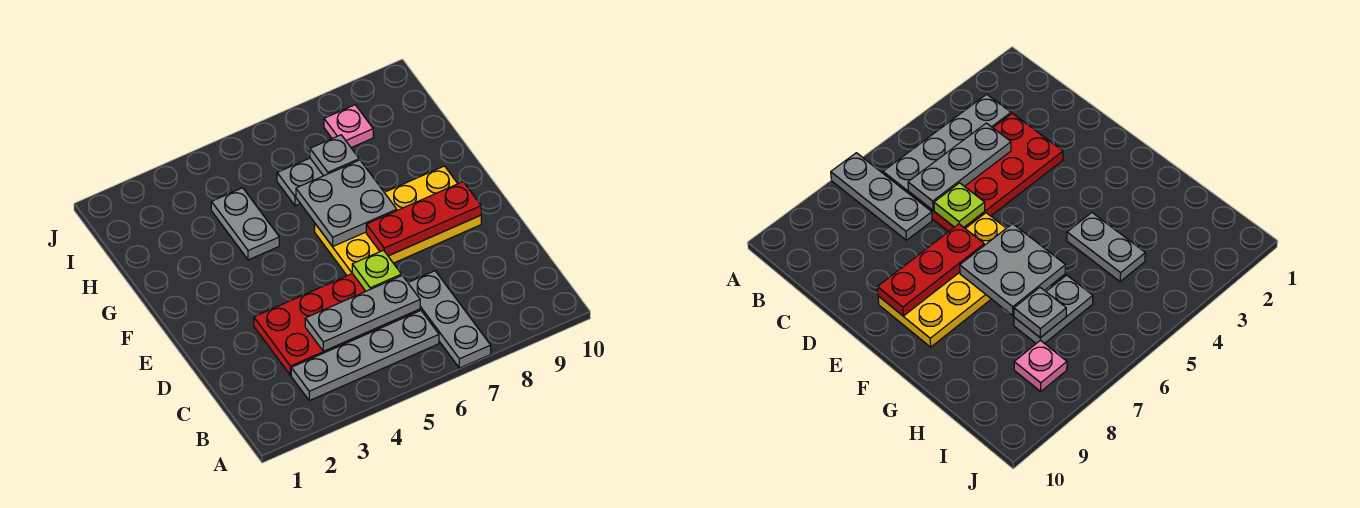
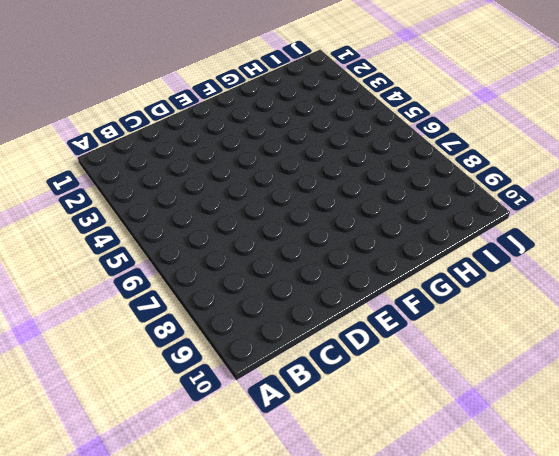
none -> grey plate A7:C7 level 1
none -> grey plate B3:B6 level 1
none -> red plate C3:D6 level 1

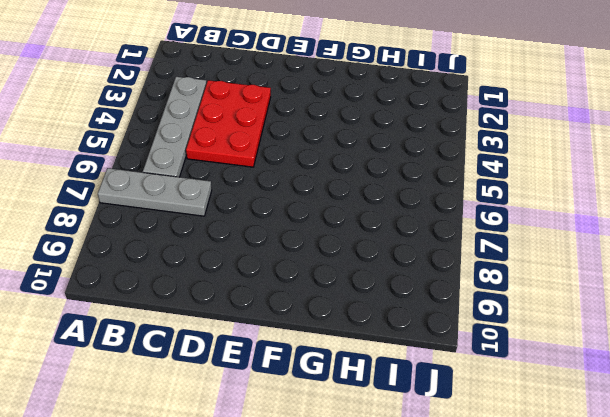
red plate C3:D5 level 1 -> red plate C3:D6 level 1
none -> yellow plate E6:F9 level 1
none -> grey plate G4:H4 level 1
none -> grey plate H6:H7 level 1

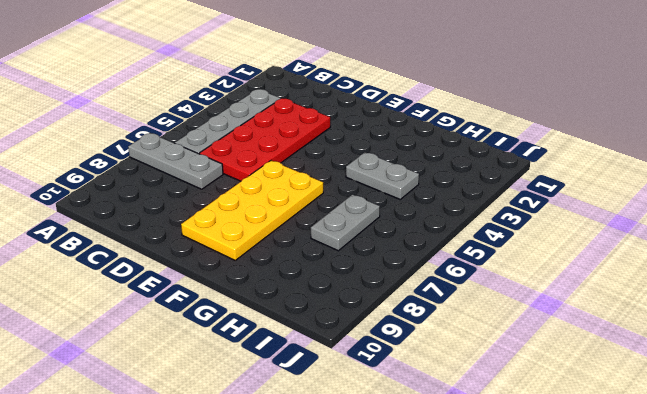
none -> pink plate I8 level 1
none -> grey plate C4:C6 level 2
none -> lime plate D6 level 2

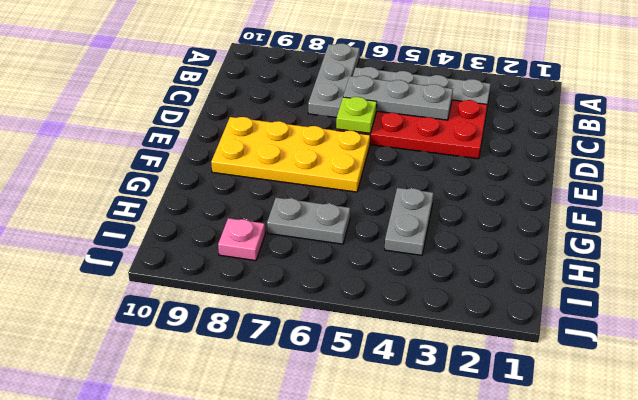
none -> red plate E7:E9 level 2
none -> grey plate F6:G7 level 2
none -> grey plate H7 level 2

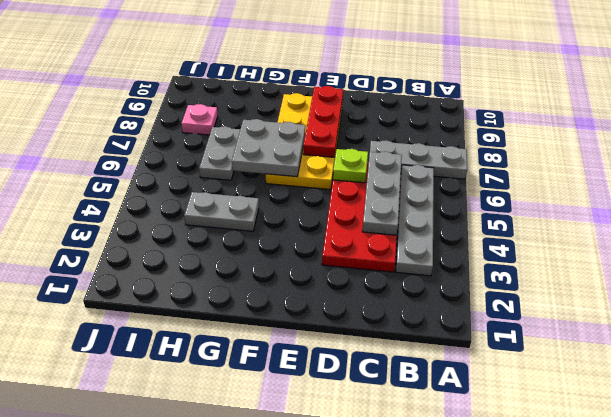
none -> grey plate H7 level 2

